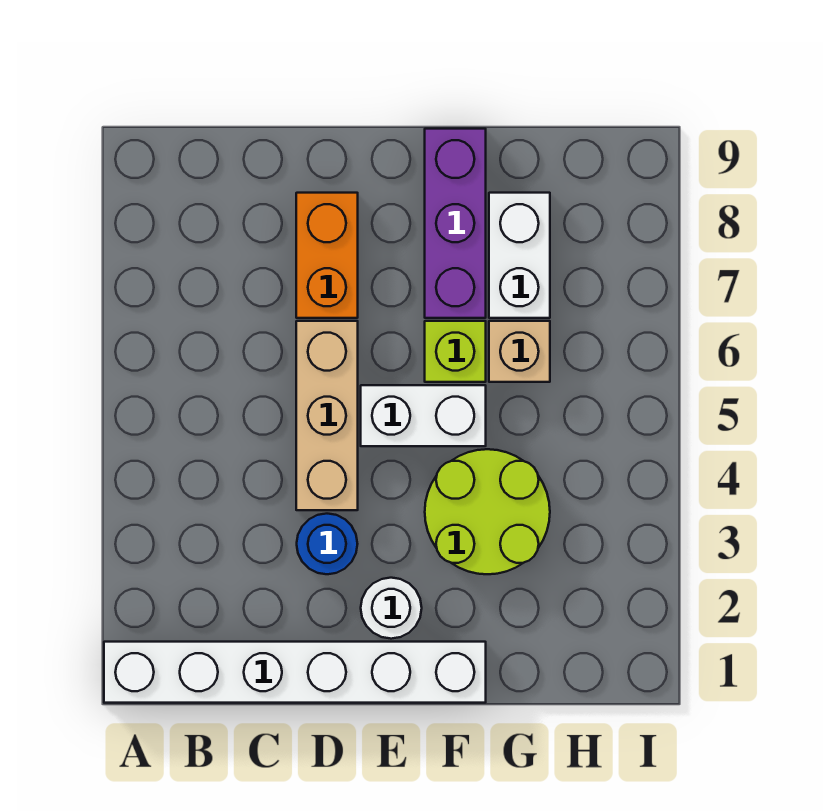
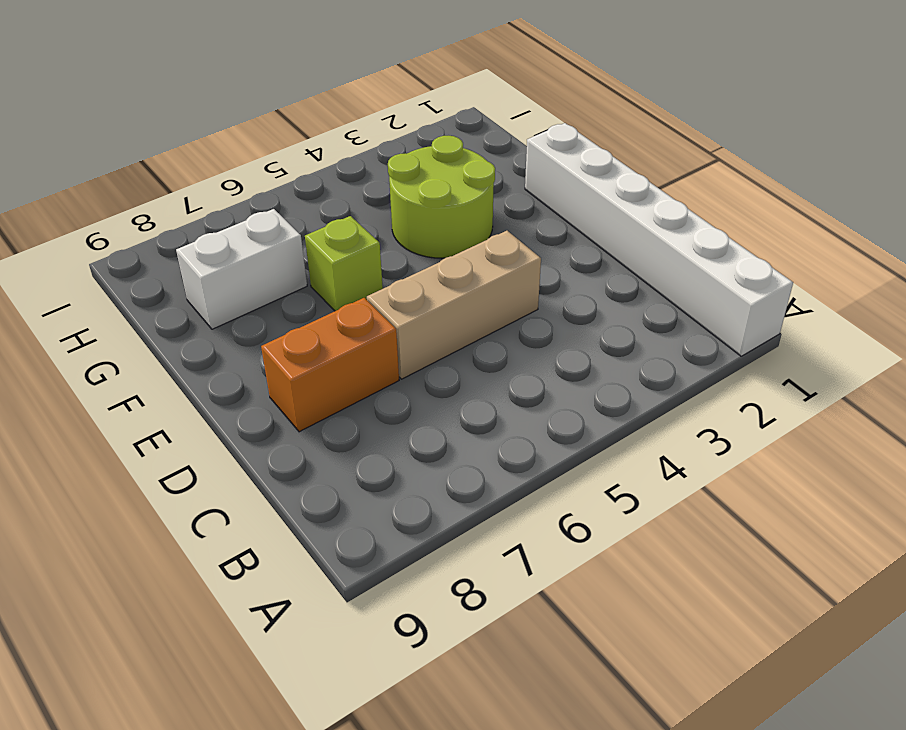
none -> blue round brick D3 level 1
none -> white round brick E2 level 1

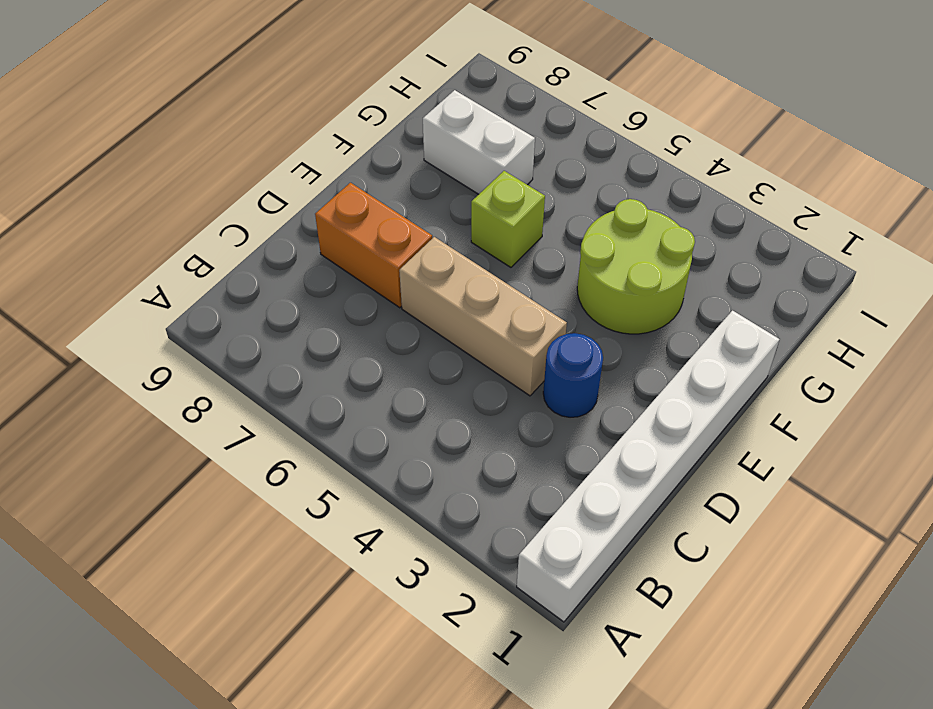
none -> white round brick E2 level 1
none -> white brick E5:F5 level 1

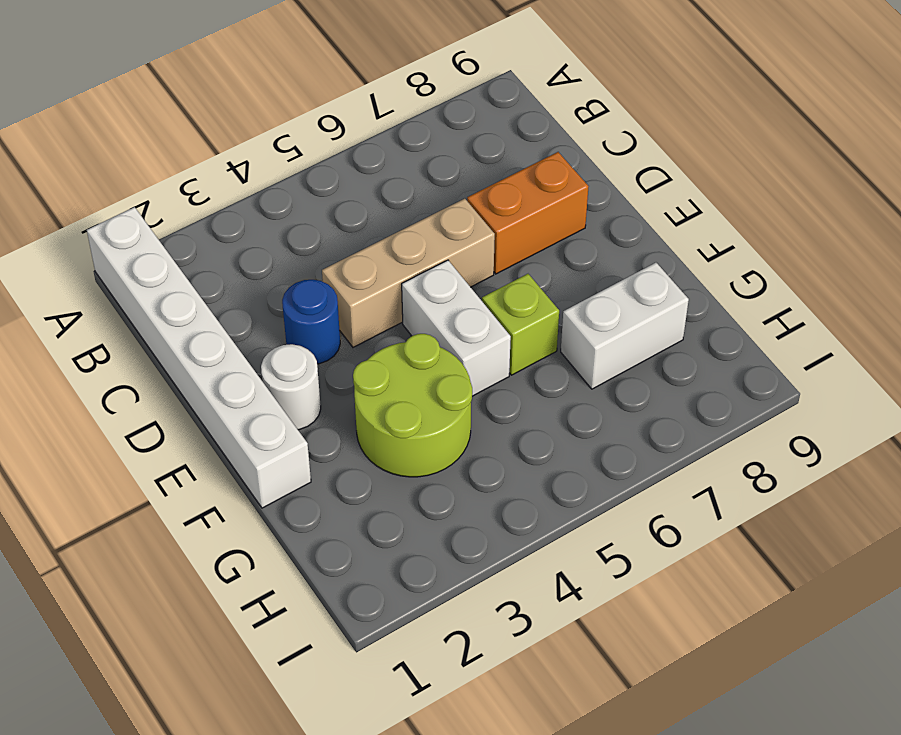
none -> purple brick F7:F9 level 1
none -> tan brick G6 level 1

